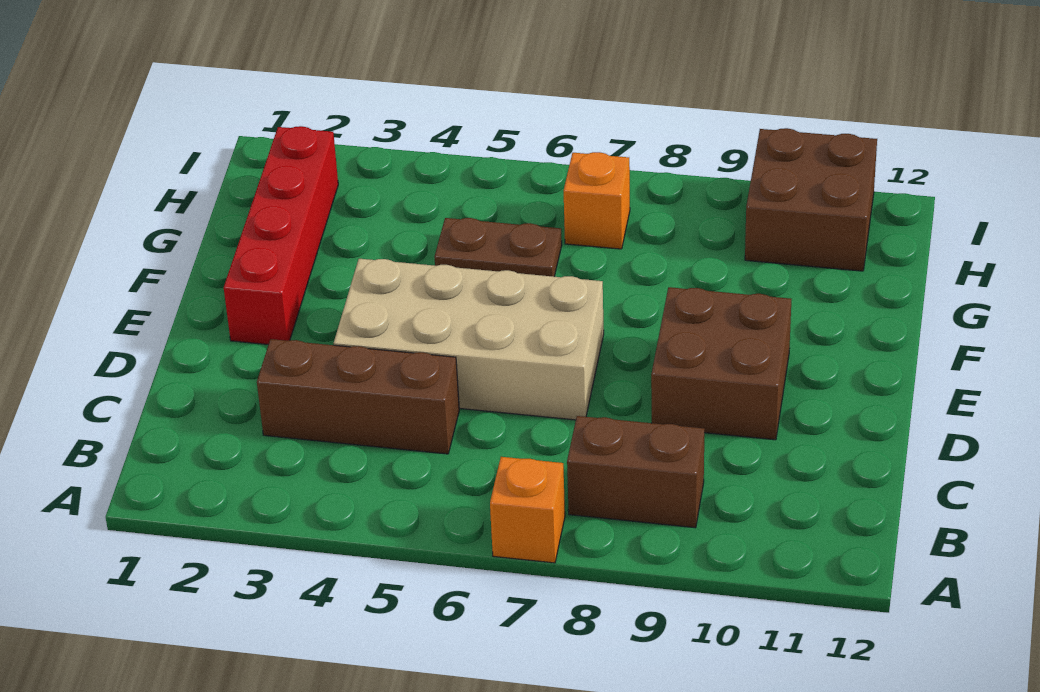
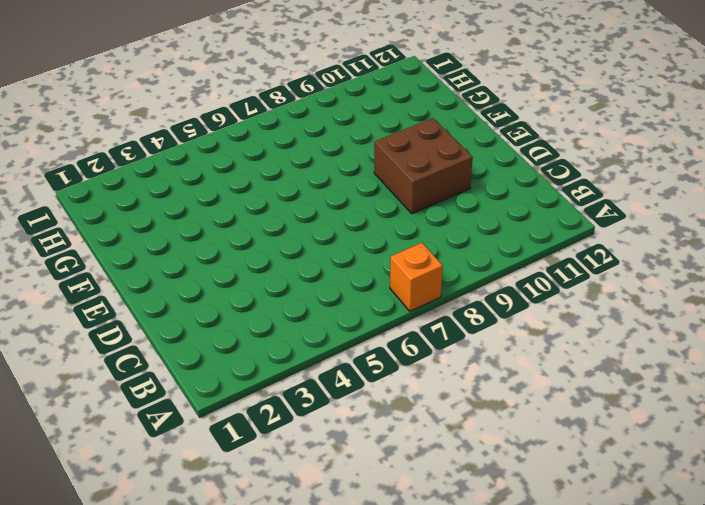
none -> brown brick B8:B9 level 1
none -> brown brick C3:C5 level 1

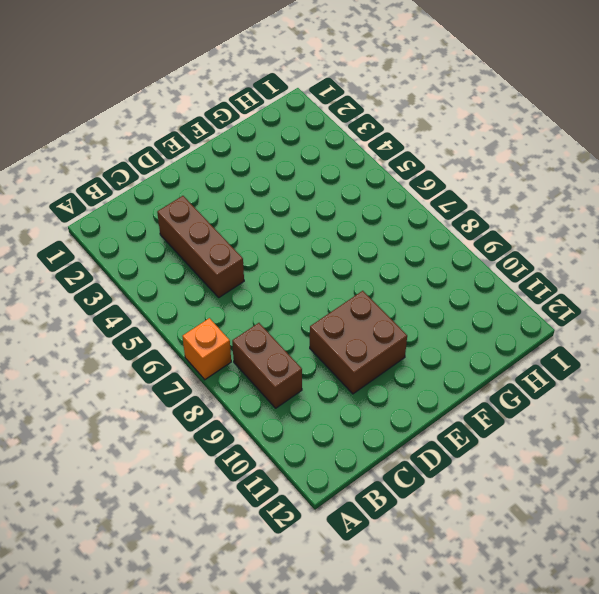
none -> tan brick D4:E7 level 1
none -> red brick E2:H2 level 1

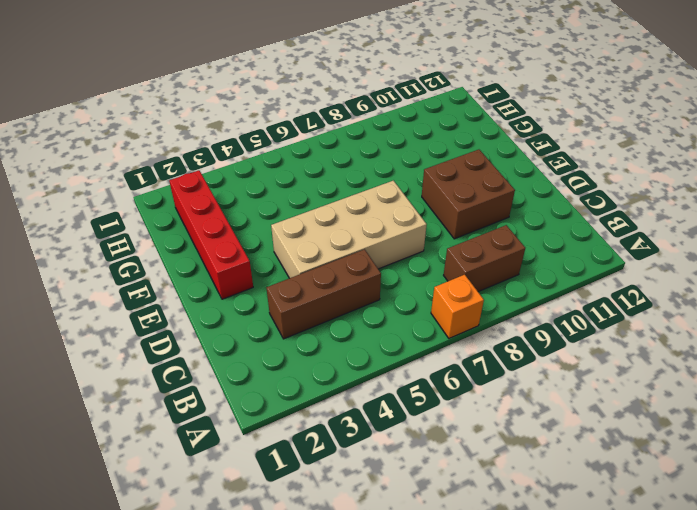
none -> brown plate G5:G6 level 1
none -> orange brick H7 level 1

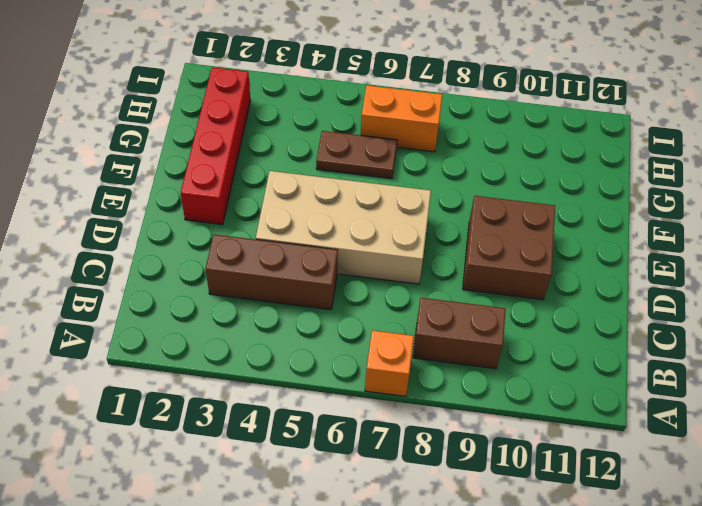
orange brick H6:H7 level 1 -> orange brick H7 level 1
none -> brown brick H10:I11 level 1

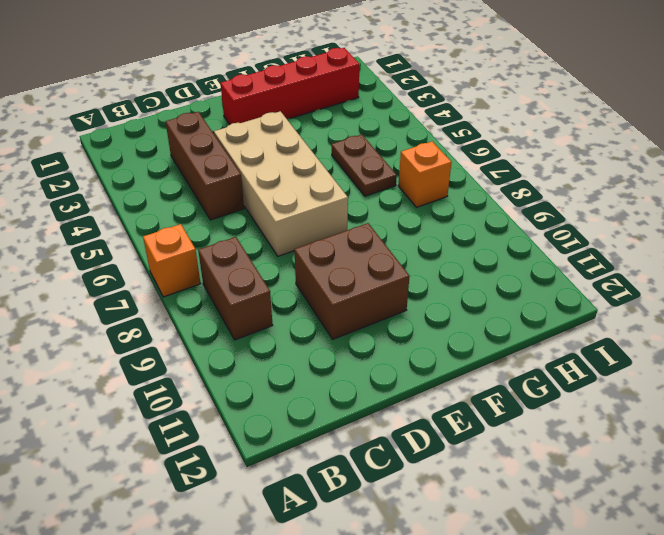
none -> brown brick H10:I11 level 1

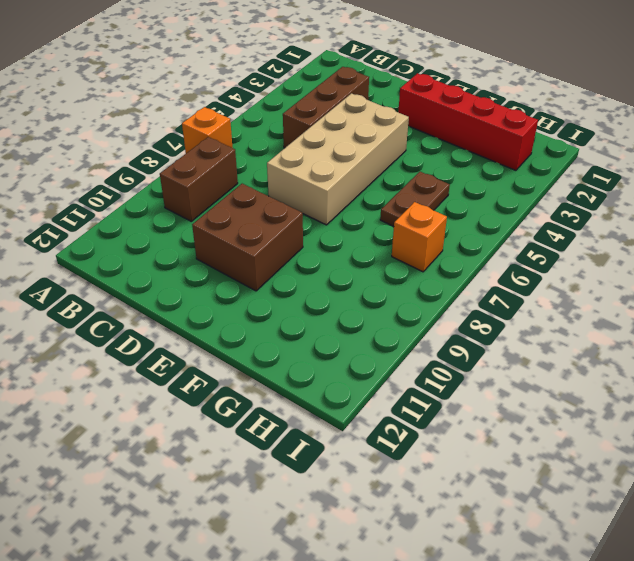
none -> brown brick H10:I11 level 1

